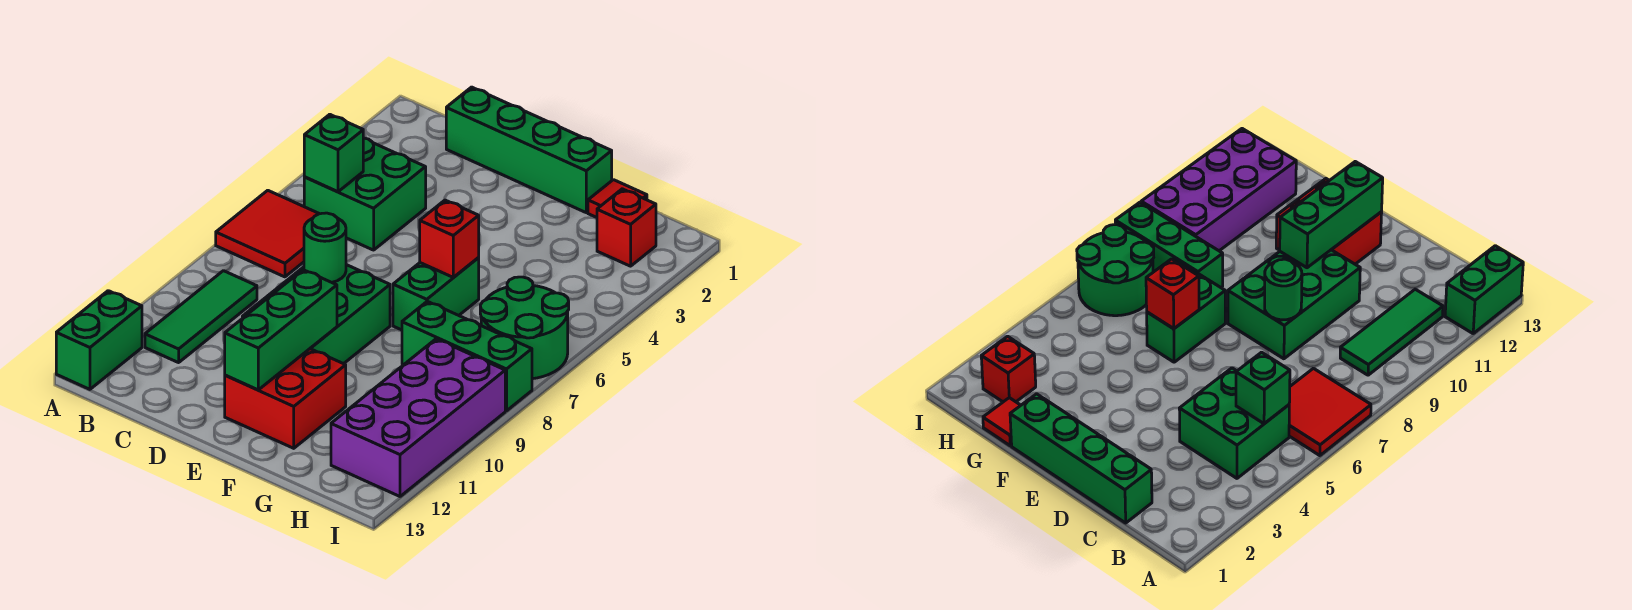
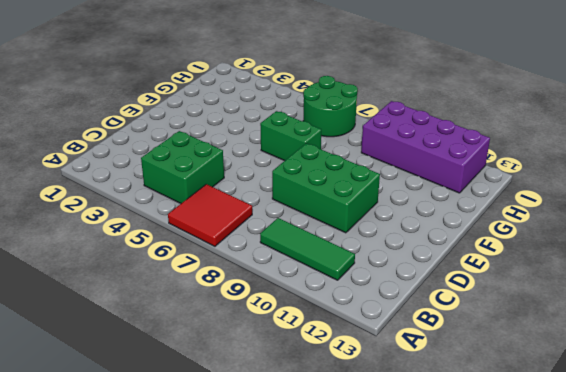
none -> green brick A12:A13 level 1
none -> green brick C1:F1 level 1
none -> red brick E11:F12 level 1

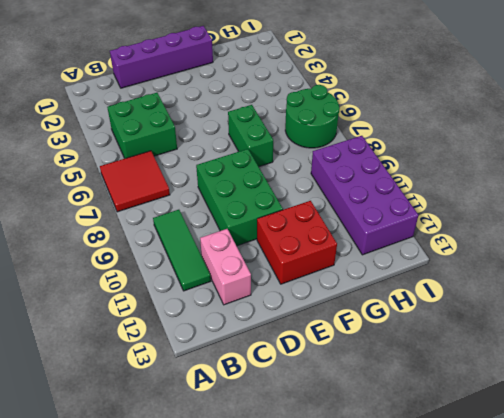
purple brick C1:F1 level 1 -> green brick C1:F1 level 1
pink brick C11:C12 level 1 -> none
none -> green brick A12:A13 level 1
none -> red tile G1 level 1
none -> green brick G8:I8 level 1

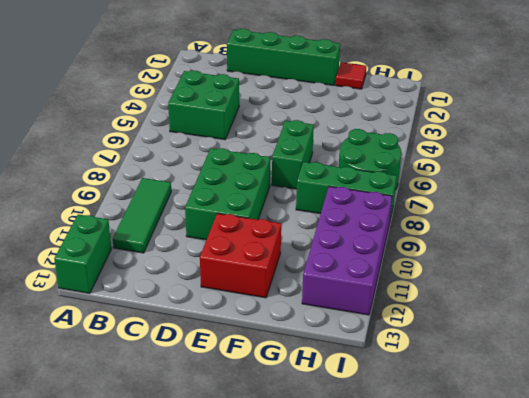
none -> red tile A6:B7 level 1
none -> red brick H2 level 1
none -> green brick B5 level 2

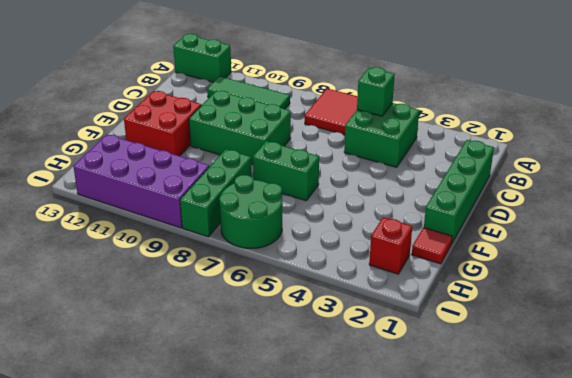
none -> green round brick D8 level 2
none -> green brick E10:E12 level 2
none -> red brick F6 level 2

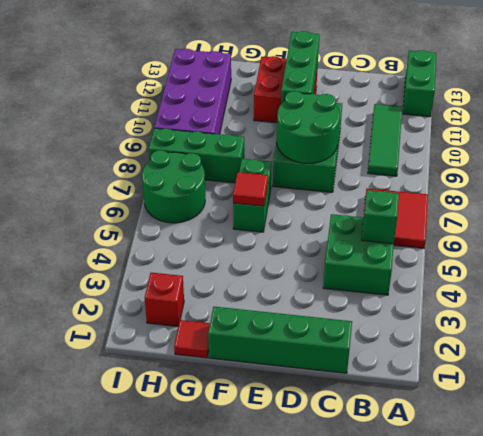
green round brick D8:E9 level 2 -> green round brick D8 level 2
red tile F6 level 2 -> red brick F6 level 2

